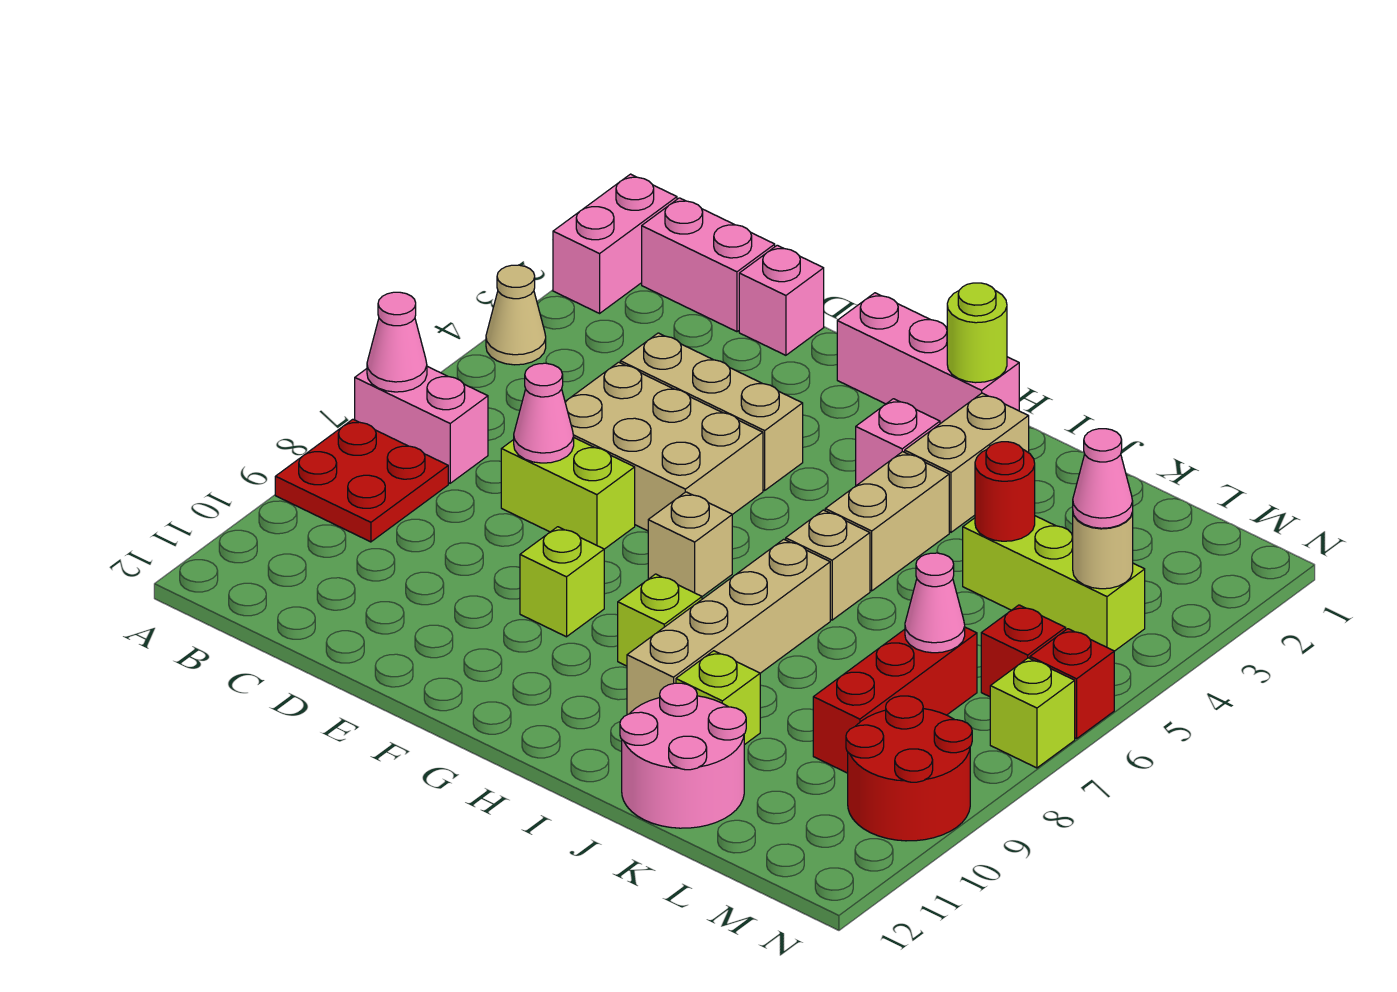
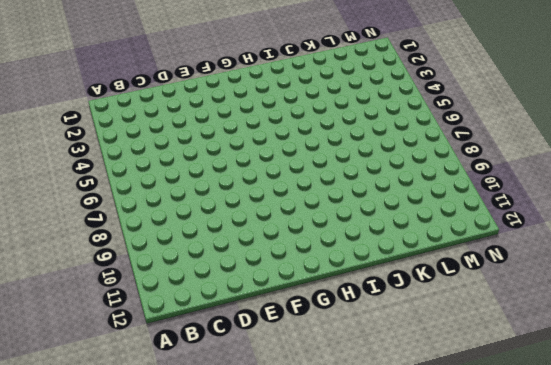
none -> pink brick A1:A2 level 1
none -> tan cone A4 level 1
none -> pink brick A7:B7 level 1
none -> red plate A8:B9 level 1

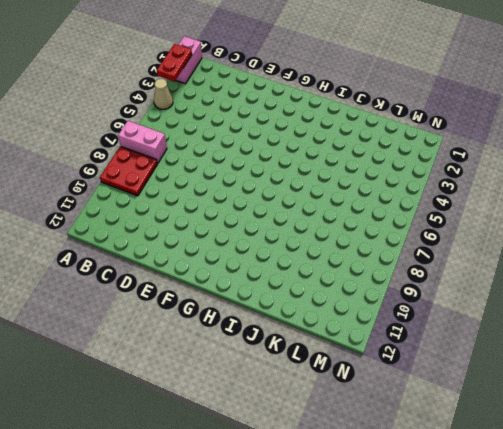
red plate A2:A3 level 2 -> none
none -> pink brick B1:C1 level 1
none -> pink brick D1 level 1
none -> tan brick D4:F4 level 1
none -> tan brick D5:F6 level 1

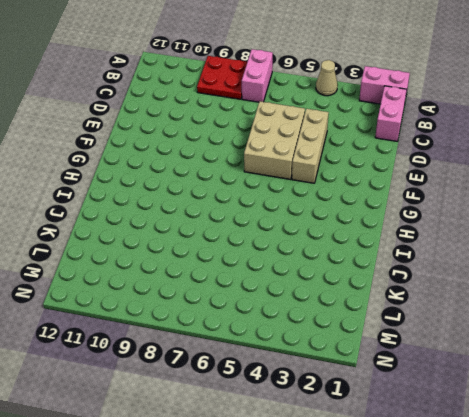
none -> pink brick D1 level 1
none -> lime brick D7:E7 level 1
none -> pink brick F1:H1 level 1
none -> lime brick F9 level 1

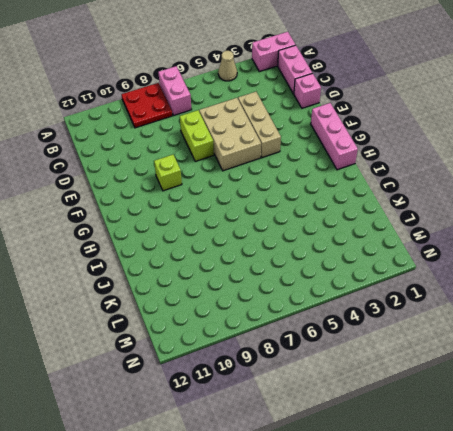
none -> tan brick G7 level 1
none -> pink brick H3 level 1
none -> lime brick H9 level 1
none -> tan brick I2:I3 level 1

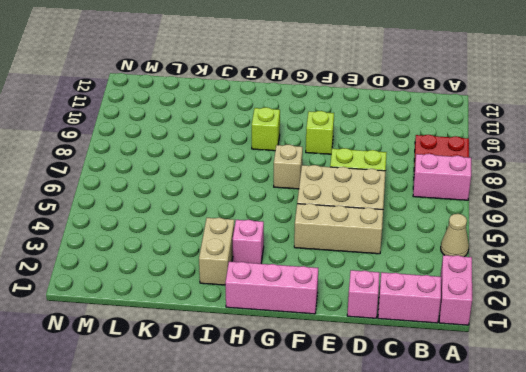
none -> tan brick I4:I5 level 1
none -> tan brick I6 level 1
none -> tan brick I7:I10 level 1
none -> lime brick J10 level 1

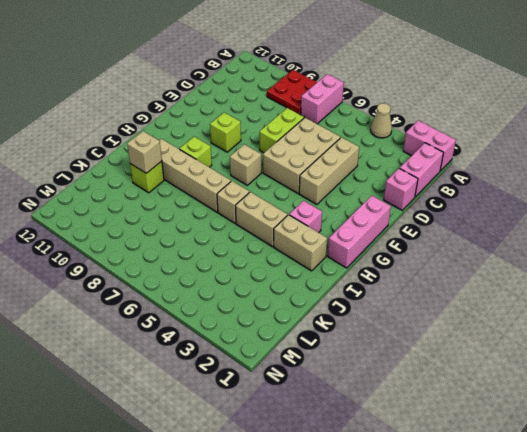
tan brick J10 level 2 -> none
none -> pink round brick J11:K12 level 1
none -> lime brick K4:M4 level 1
none -> red brick L7:L9 level 1
none -> red brick M6 level 1

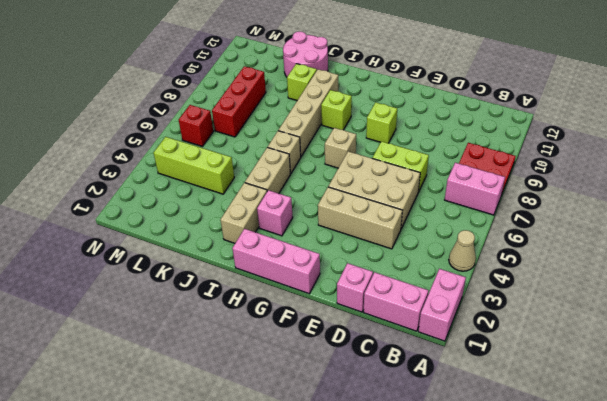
none -> red round brick M9:N10 level 1
none -> red brick N6 level 1
none -> lime brick N7 level 1
none -> pink cone A7 level 2

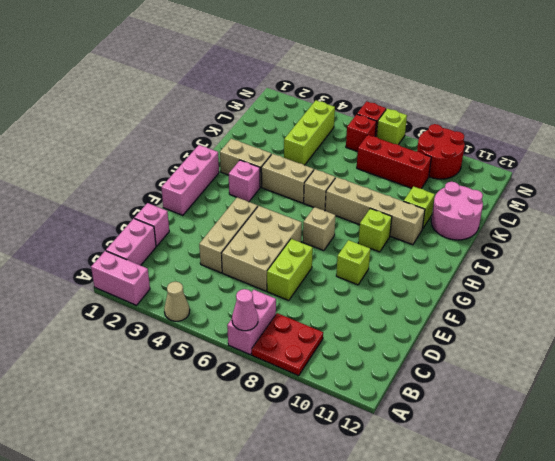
none -> pink cone D7 level 2
none -> lime round brick H1 level 2
none -> red round brick K4 level 2
none -> pink cone L7 level 2

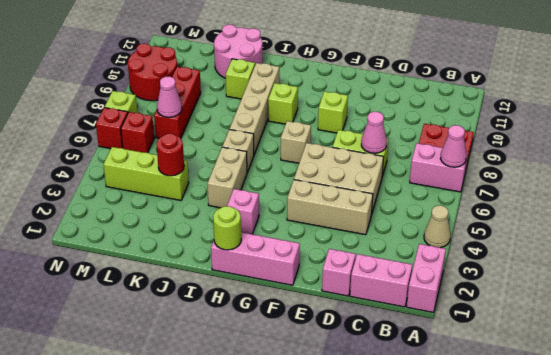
none -> tan brick I2:I3 level 1
none -> tan round brick M4 level 2
none -> pink cone M4 level 3

